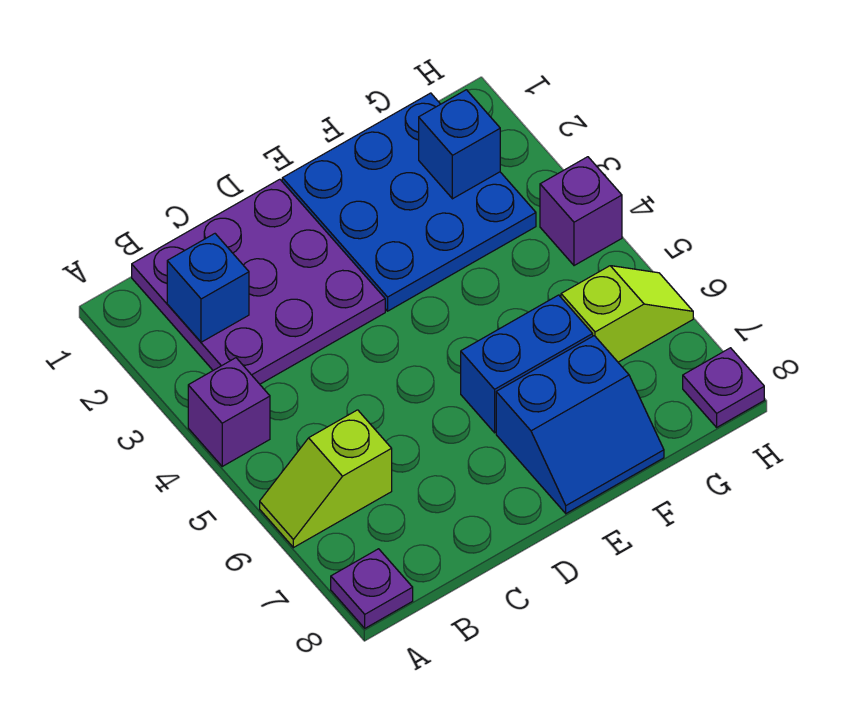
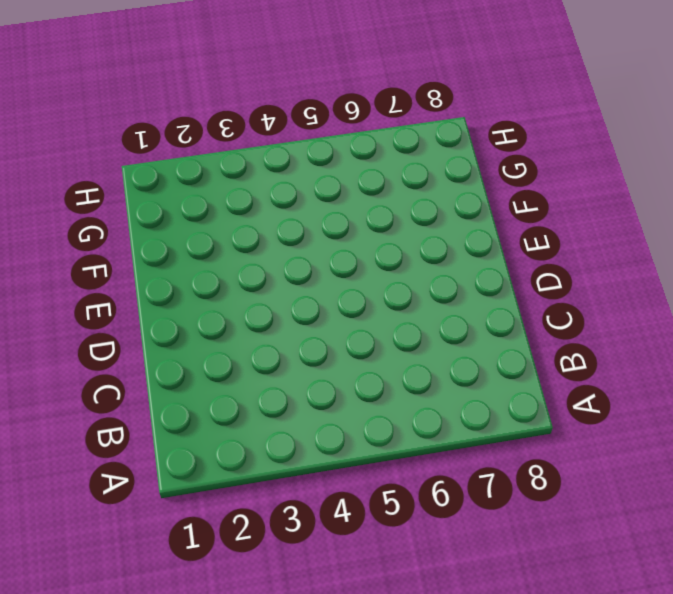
none -> purple brick A4 level 1
none -> lime slope A6:B6 level 1 top B
none -> purple plate A8 level 1

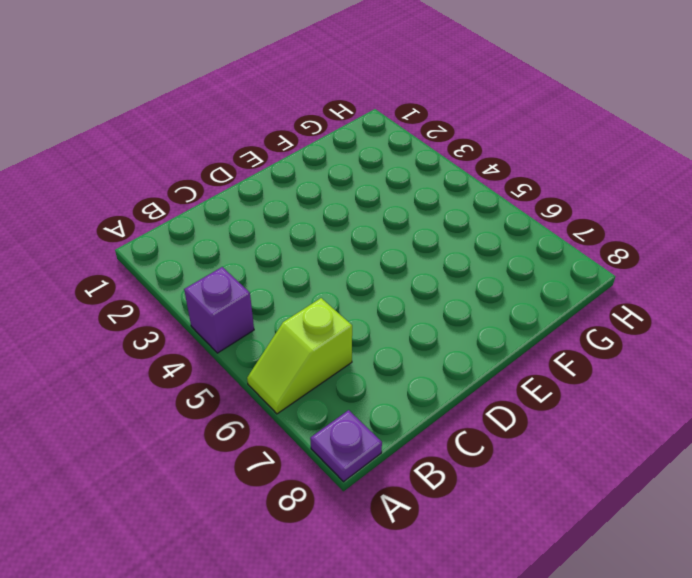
none -> purple plate B1:D3 level 1
none -> blue plate E1:G3 level 1
none -> blue brick E6:F6 level 1

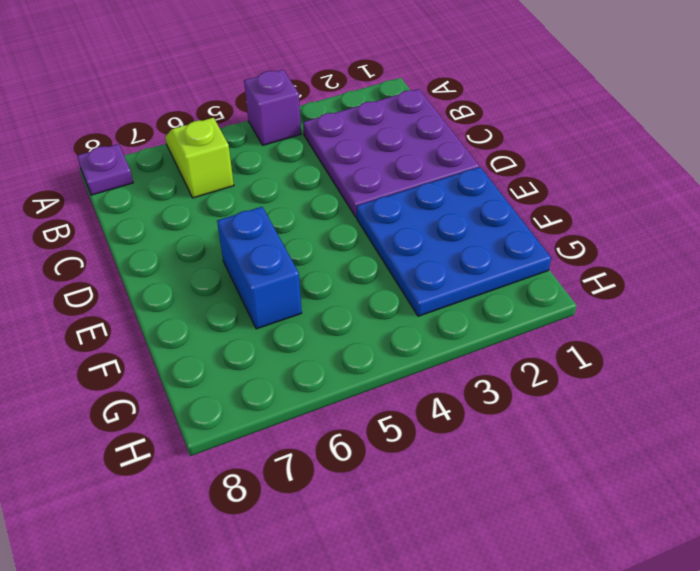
none -> blue slope E7:F8 level 1 top 7
none -> lime slope G6:H6 level 1 top G
none -> purple brick H4 level 1

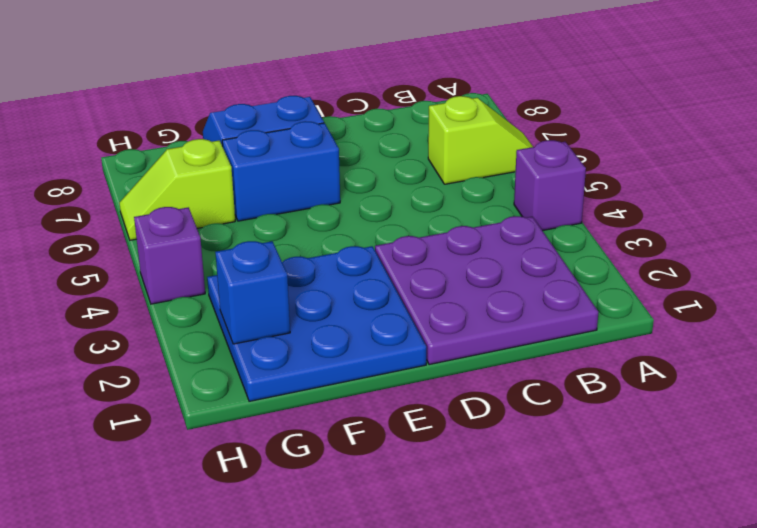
none -> purple plate A8 level 1
none -> purple plate H8 level 1
none -> blue brick B2 level 2

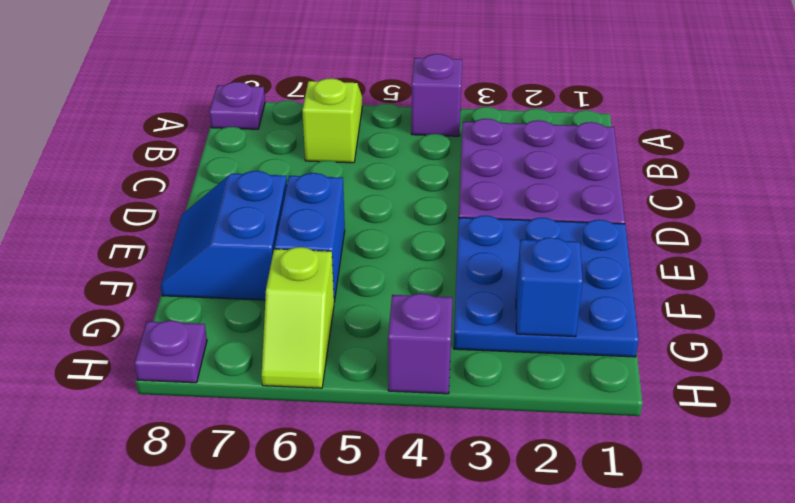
none -> blue brick B2 level 2

